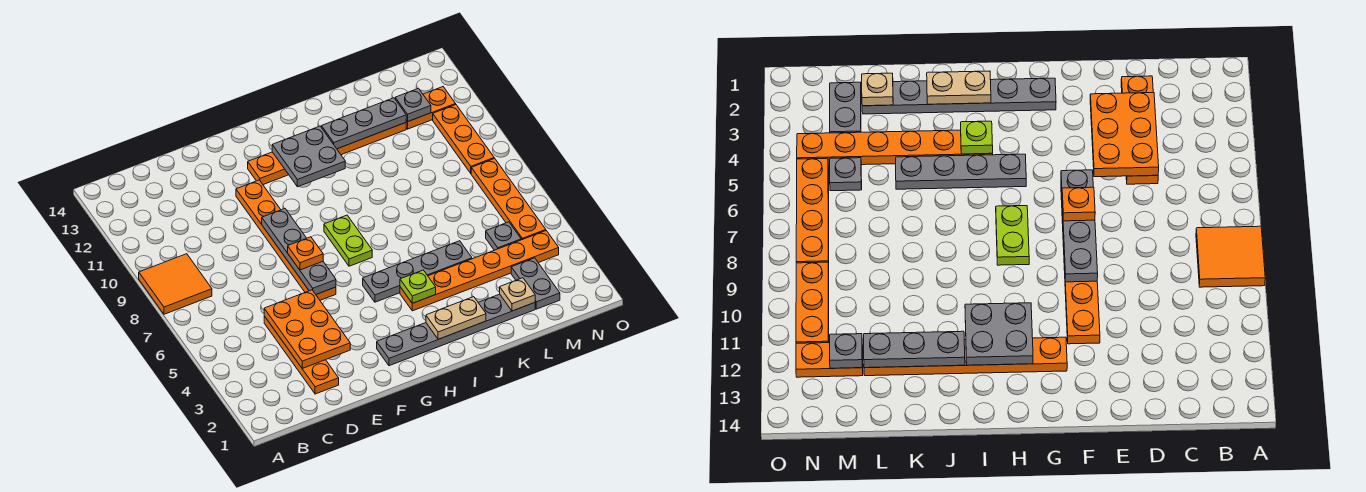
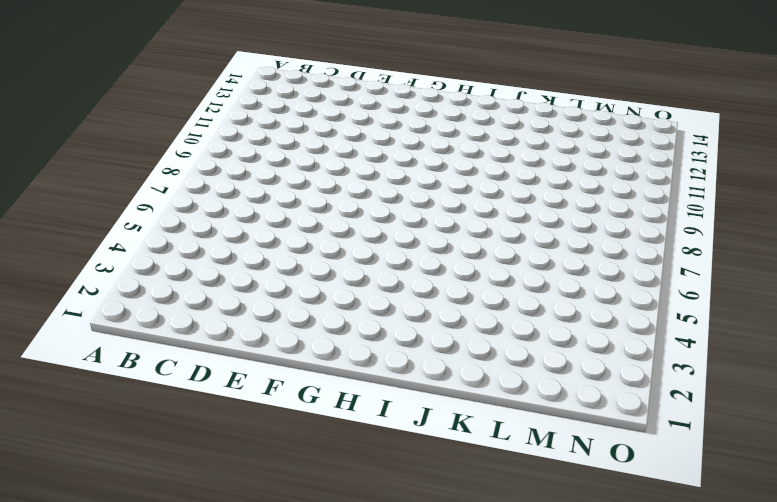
none -> orange tile A8:B9 level 1
none -> orange plate D2:D5 level 1
none -> orange plate F6:F11 level 1

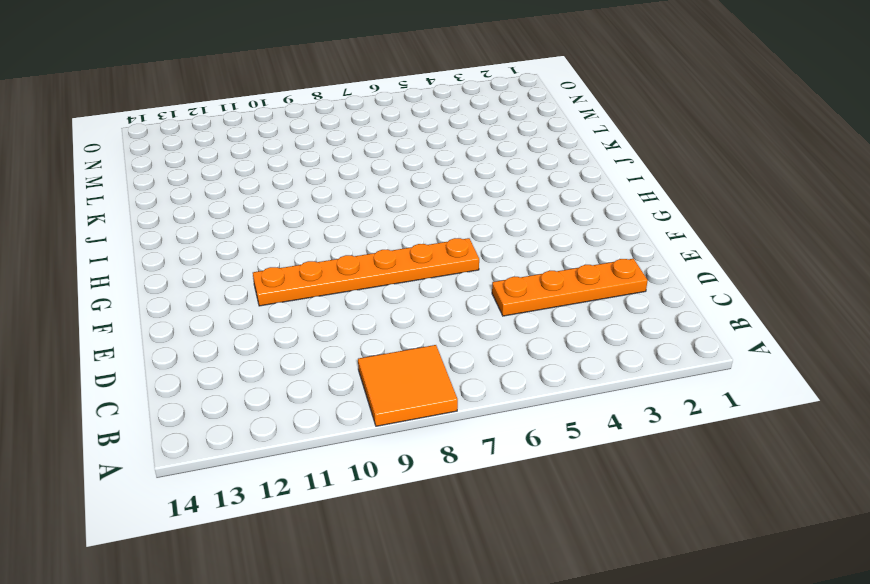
none -> grey plate G2:L2 level 1
none -> orange plate G12:L12 level 1
none -> grey plate H5:K5 level 1

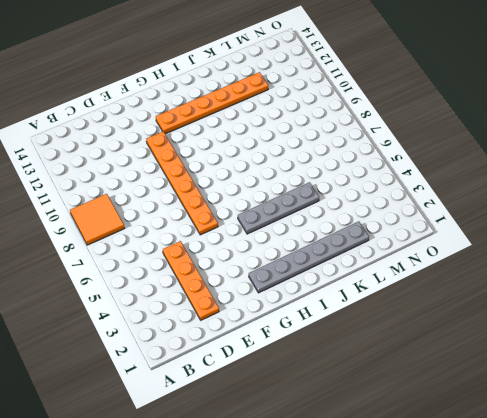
none -> lime plate H7:H8 level 1
none -> orange plate I4:N4 level 1
none -> grey plate M2:M3 level 1

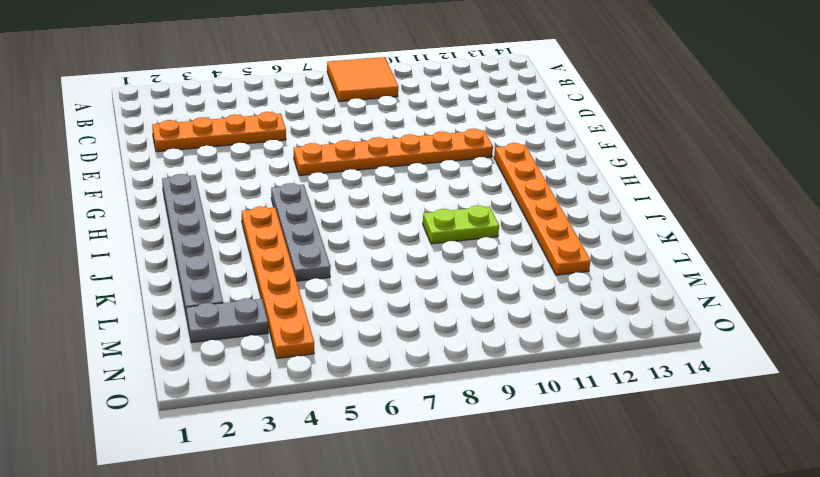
lime plate J9:J10 level 1 -> lime plate H7:H8 level 1
none -> grey plate M5 level 1
none -> orange plate M12:N12 level 1
none -> orange plate N5:N8 level 1

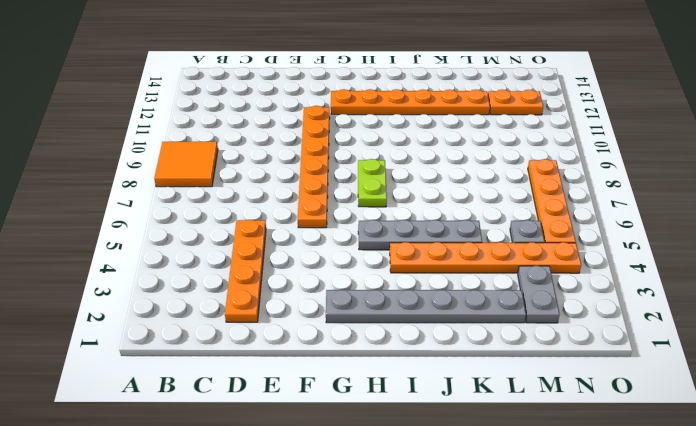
none -> orange plate N9:N11 level 1
none -> orange plate D3:E5 level 2
none -> grey plate F6:F9 level 2

